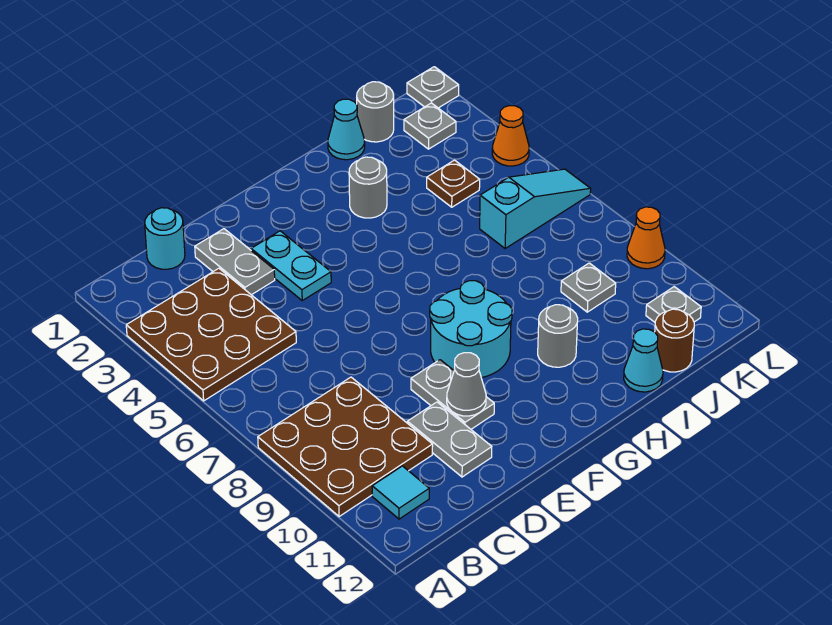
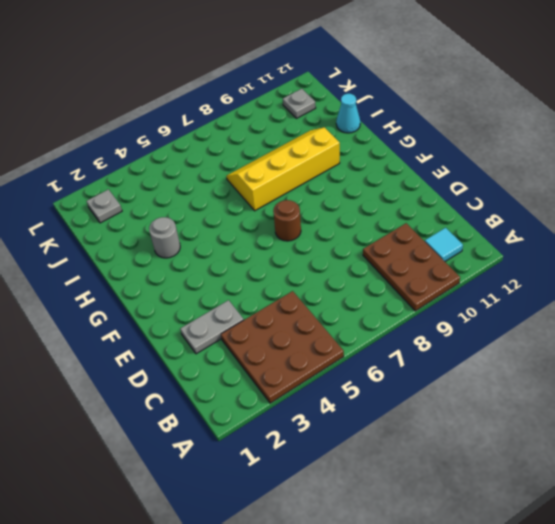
brown plate A9:C10 level 1 -> brown plate A8:C10 level 1
brown round brick F7 level 1 -> brown round brick J12 level 1
yellow slope H7:I10 level 1 top H -> grey round brick H10 level 1
none -> cyan round brick C1 level 1
none -> grey plate D10:D11 level 1
none -> cyan plate E3:E4 level 1

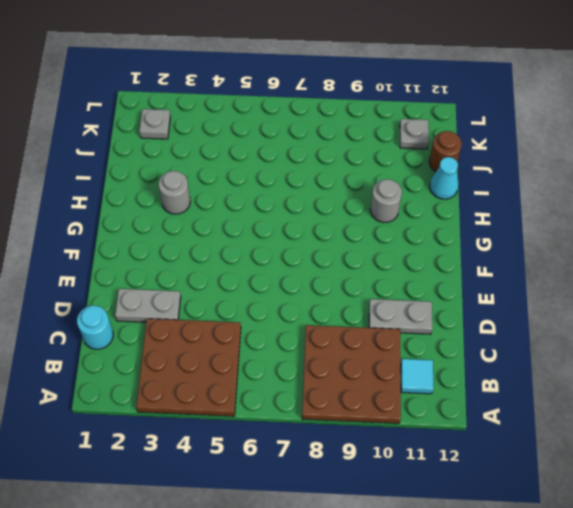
none -> cyan plate E3:E4 level 1
none -> grey plate E9:E10 level 1
none -> cyan round brick F8:G9 level 1

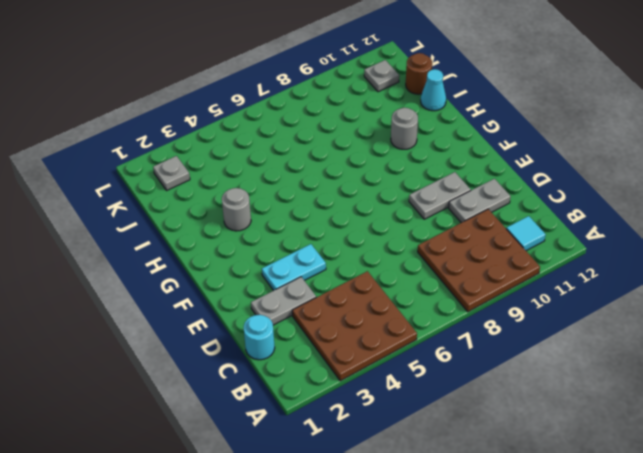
none -> cyan round brick F8:G9 level 1
none -> cyan cone I1 level 1
none -> grey round brick J1 level 1

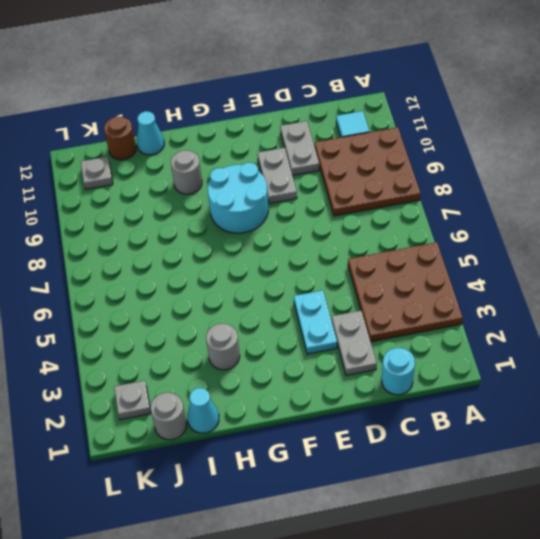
none -> brown plate J4 level 1
none -> cyan slope J6:L6 level 1 top J
none -> grey plate J9 level 1

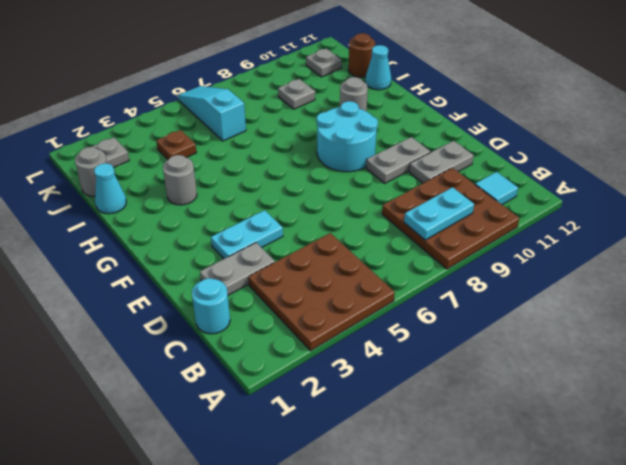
cyan plate B8:B9 level 2 -> none
none -> grey plate L1 level 1
none -> orange cone L4 level 1
none -> orange cone L9 level 1

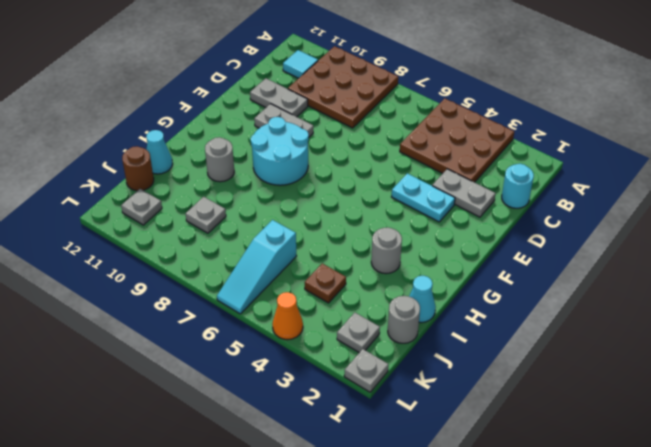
none -> orange cone L9 level 1
none -> grey cone E10 level 2

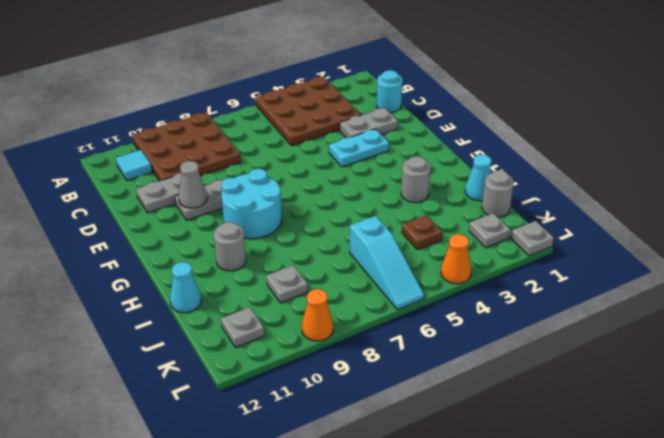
none -> brown round brick J12 level 1

